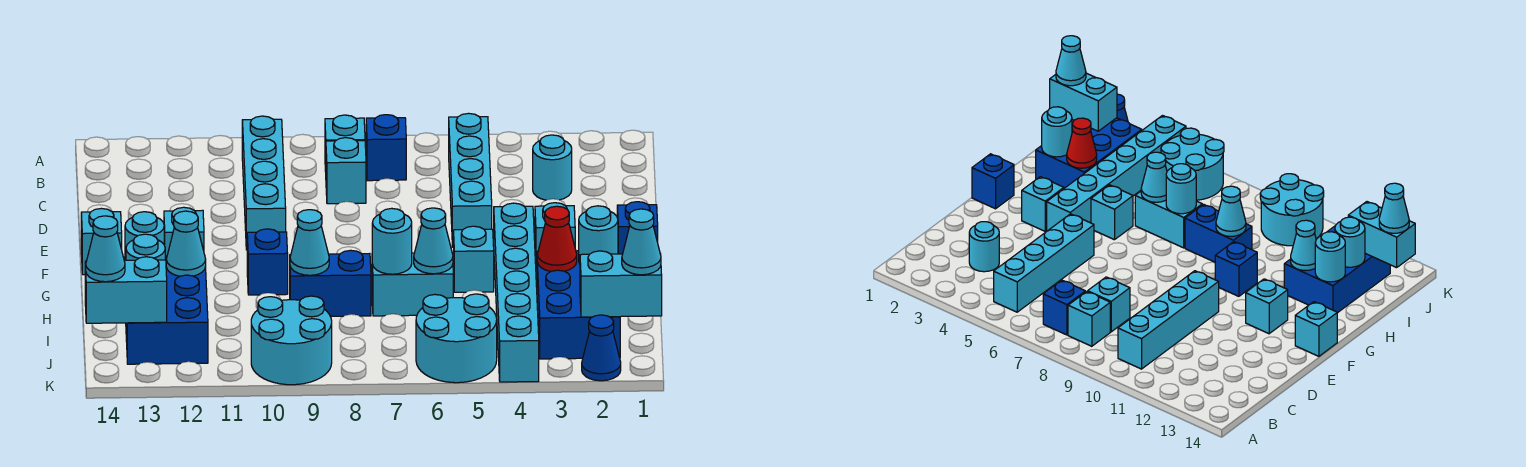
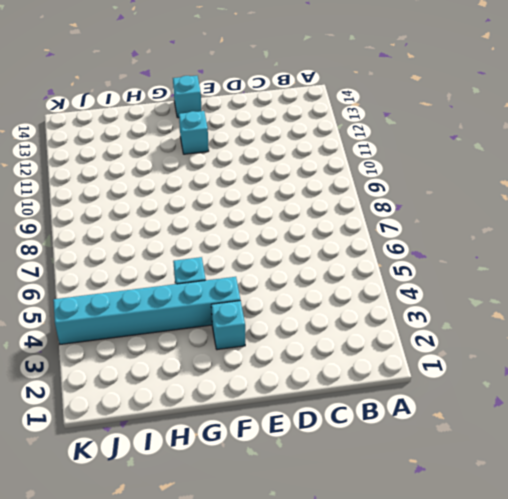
none -> cyan brick B5:E5 level 1
none -> blue brick B7 level 1
none -> cyan brick B8 level 1
none -> cyan brick B10:E10 level 1

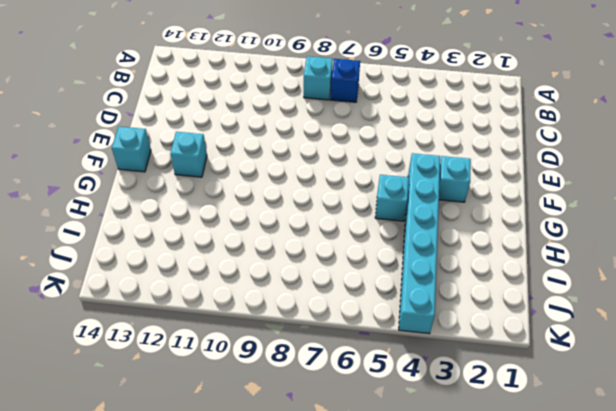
none -> cyan brick B5:E5 level 1
none -> cyan brick B10:E10 level 1
none -> cyan round brick C3 level 1
none -> cyan brick C8 level 1

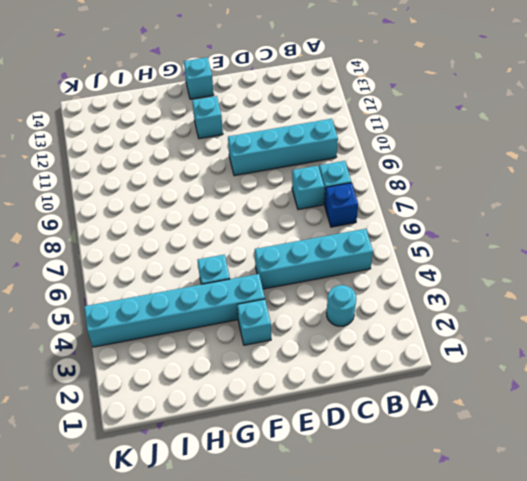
none -> blue brick F1 level 1
none -> blue brick G10 level 1
none -> blue brick H2:J3 level 1
none -> cyan brick H6:H7 level 1

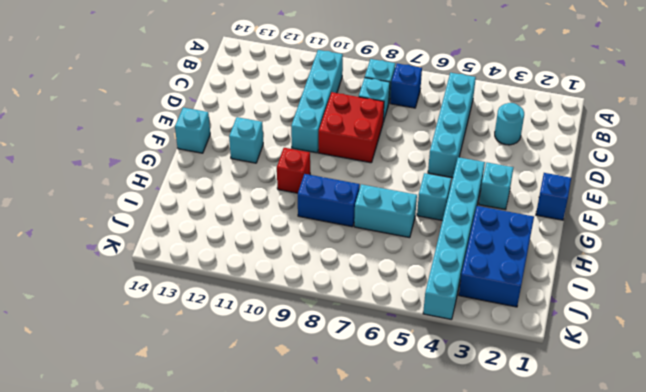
red brick D8:E9 level 1 -> none
red brick G10 level 1 -> blue brick G10 level 1
none -> blue brick H12:J13 level 1
none -> cyan round brick J5:K6 level 1
none -> cyan round brick J9:K10 level 1
none -> blue cone K2 level 1

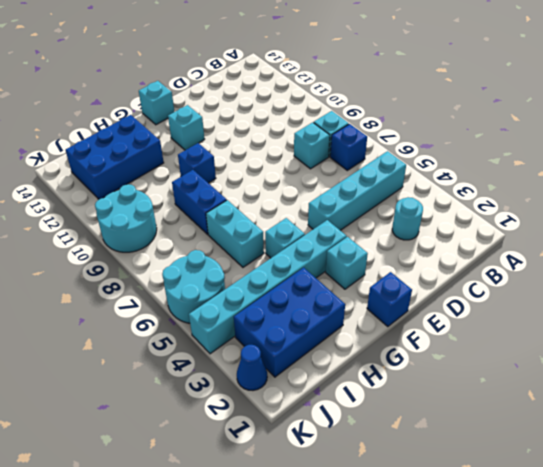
none -> cyan brick B10:E10 level 1
none -> cyan round brick H2 level 2
none -> red cone H3 level 2
none -> cyan cone H6 level 2

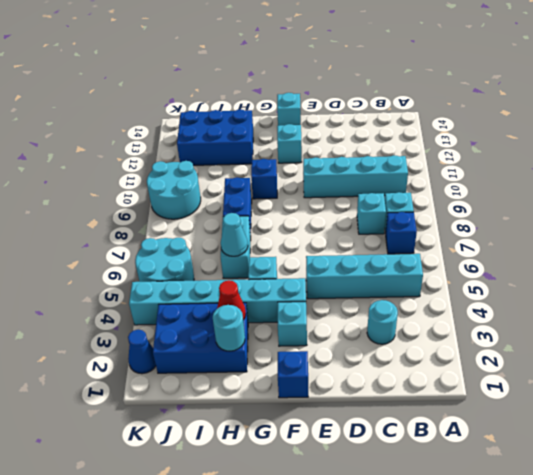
none -> cyan round brick H7 level 2
none -> cyan cone H9 level 2
none -> cyan cone H12 level 2
none -> cyan round brick H13 level 2

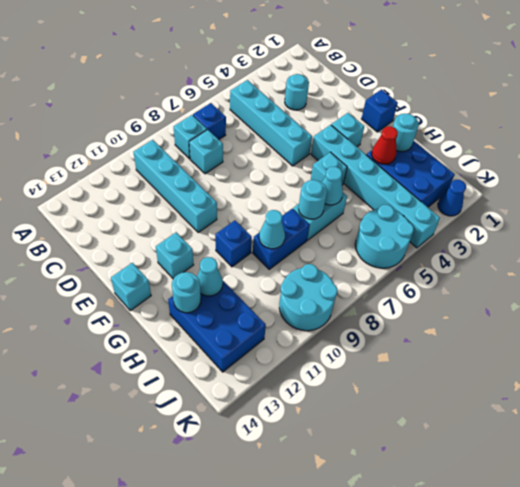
none -> cyan round brick I13 level 2
none -> cyan brick J1:J2 level 2
none -> cyan brick J13:J14 level 2
none -> cyan cone J1 level 3

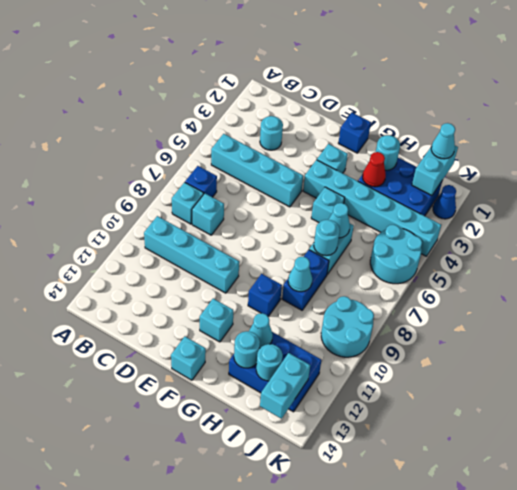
none -> cyan cone J14 level 3

